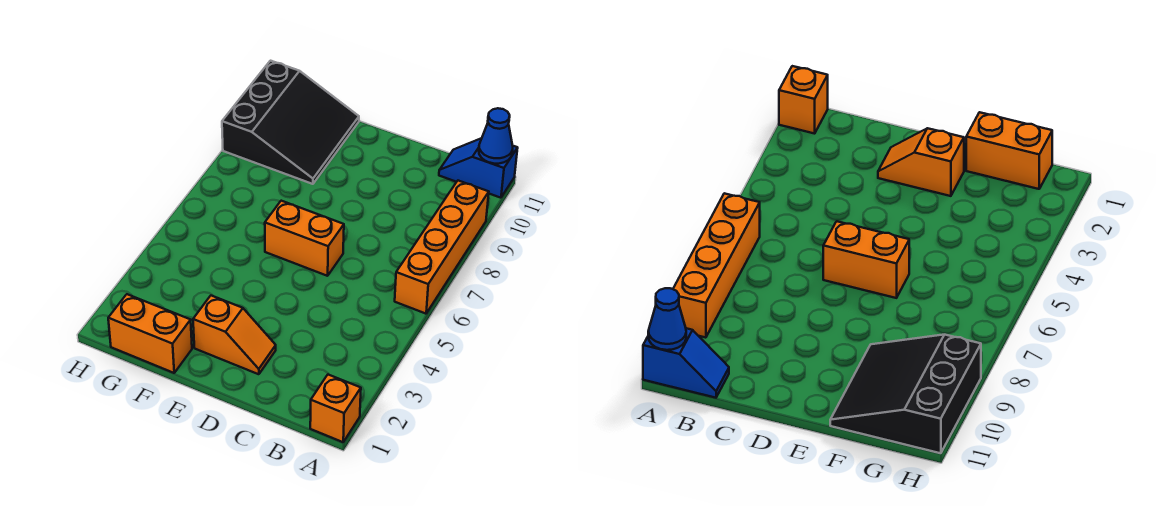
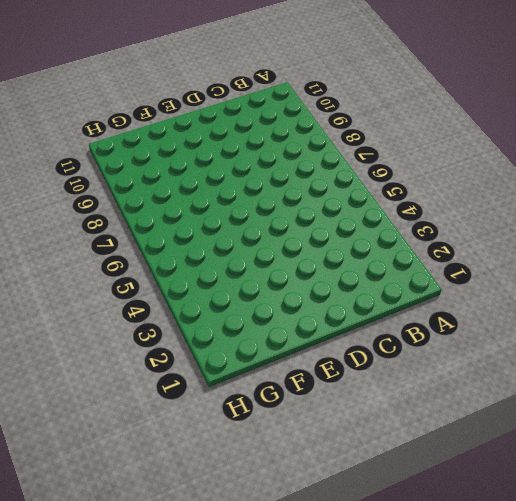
none -> orange brick A1 level 1
none -> orange brick A6:A9 level 1

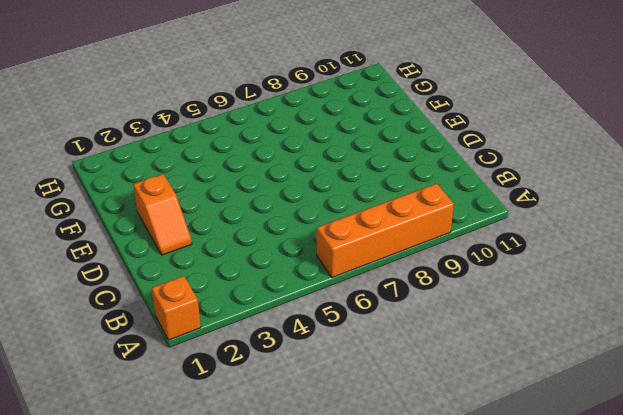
none -> blue slope A11:B11 level 1 top A
none -> orange brick D6:E6 level 1

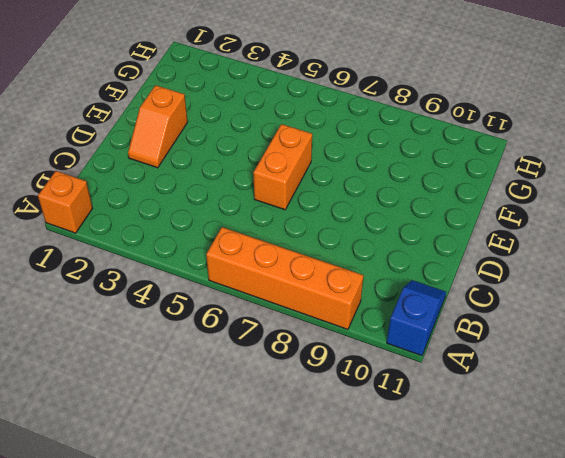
none -> orange brick F1:G1 level 1
none -> black slope F9:H11 level 1 top H

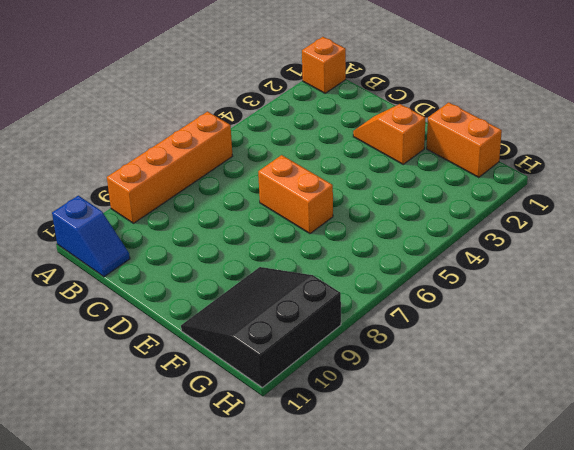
none -> blue cone A11 level 2

